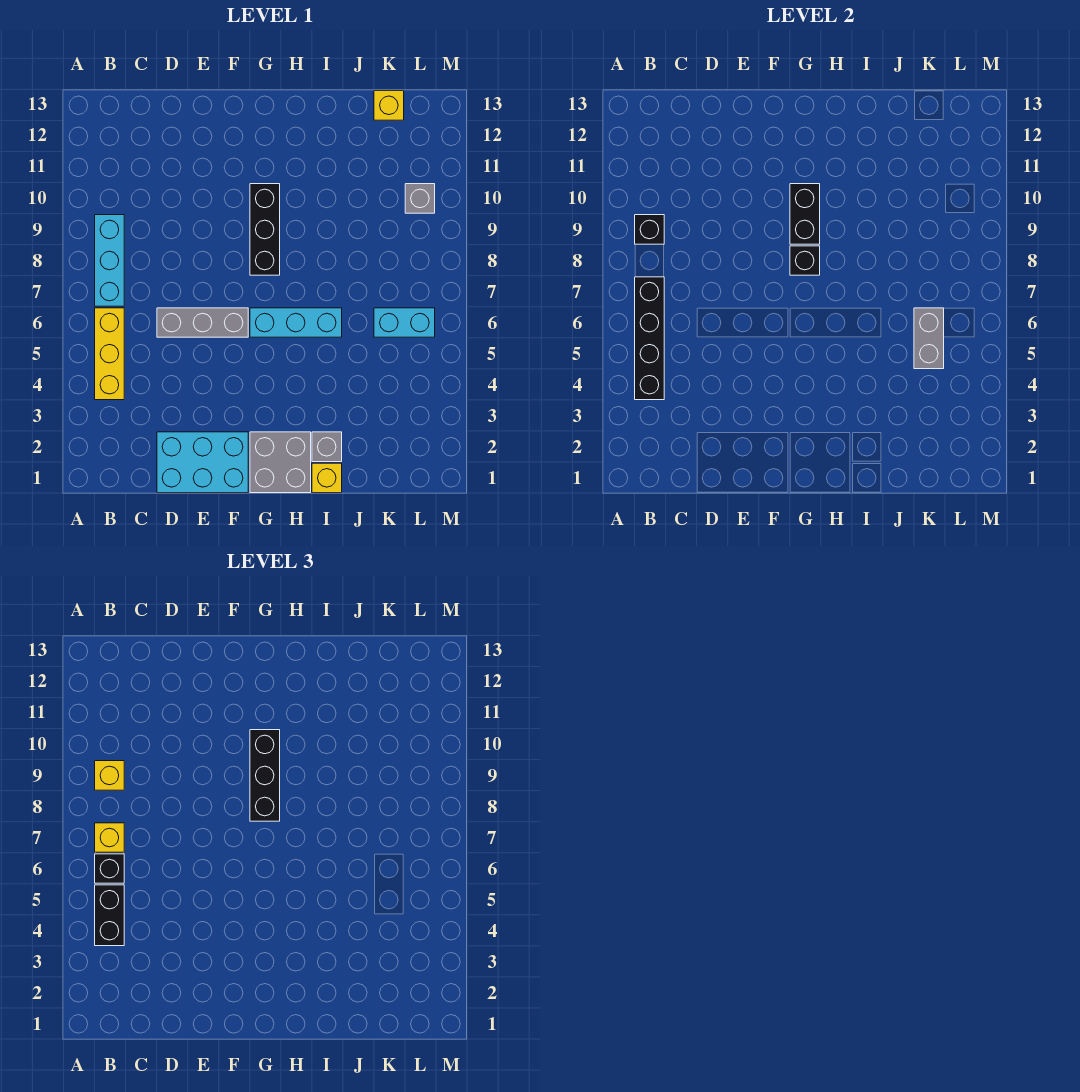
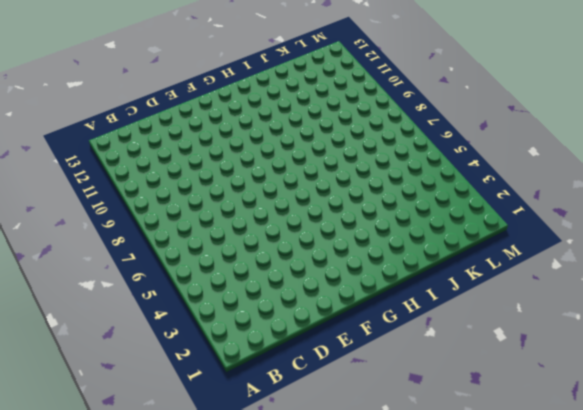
none -> yellow brick B4:B6 level 1
none -> cyan brick B7:B9 level 1
none -> cyan brick D1:F2 level 1

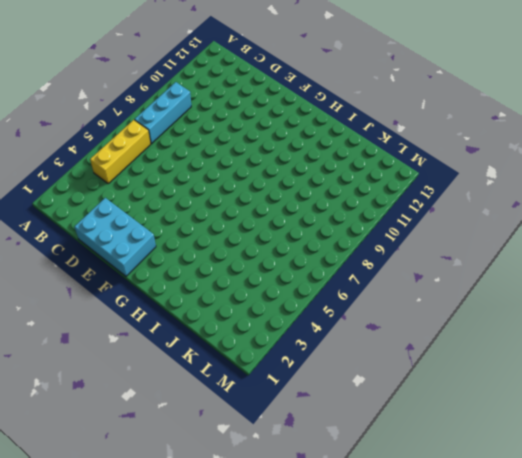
none -> grey brick D6:F6 level 1
none -> grey brick G1:H2 level 1
none -> cyan brick G6:I6 level 1

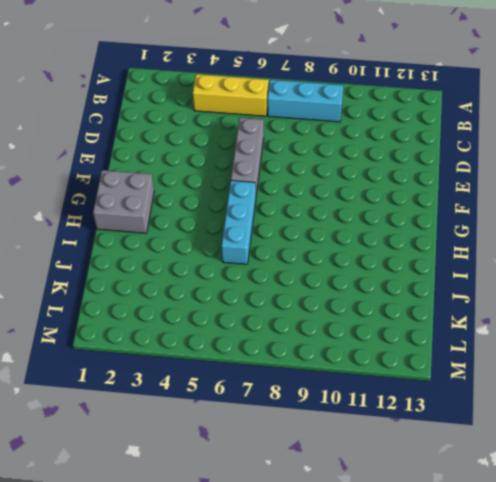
none -> cyan brick D1:F2 level 1
none -> black brick G8:G10 level 1
none -> yellow brick I1 level 1

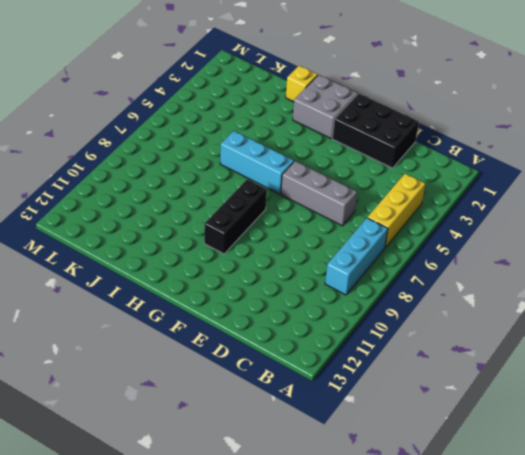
black brick D1:F2 level 1 -> cyan brick D1:F2 level 1
none -> grey brick I2 level 1
none -> cyan brick K6:L6 level 1
none -> yellow brick K13 level 1

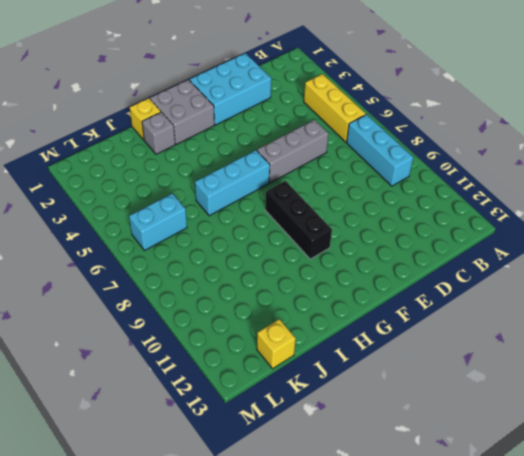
none -> grey brick L10 level 1
none -> black brick B4:B7 level 2
none -> black brick B9 level 2

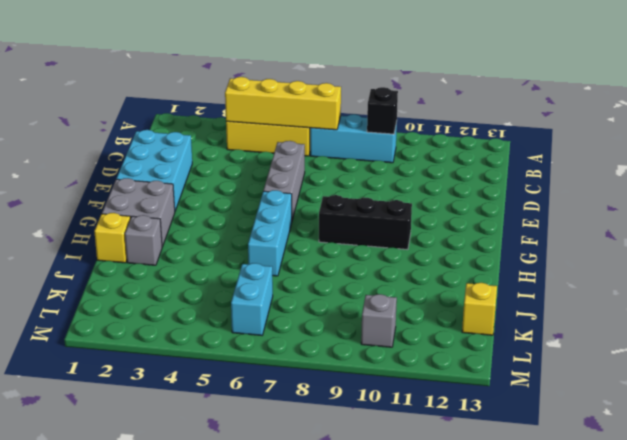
yellow brick B4:B7 level 2 -> black brick B4:B7 level 2
none -> black brick G8 level 2
none -> black brick G9:G10 level 2
none -> grey brick K5:K6 level 2

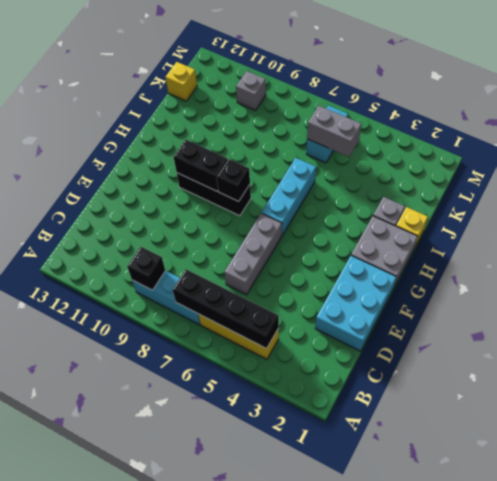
none -> black brick B4:B5 level 3
none -> black brick B6 level 3
none -> yellow brick B7 level 3

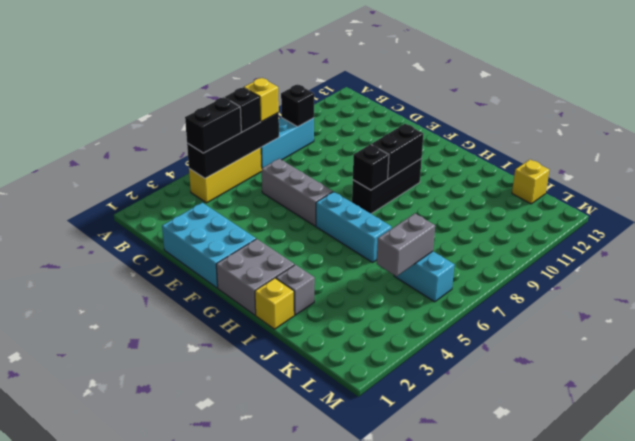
none -> grey brick L10 level 1
none -> yellow brick B9 level 3
none -> black brick G8:G10 level 3

